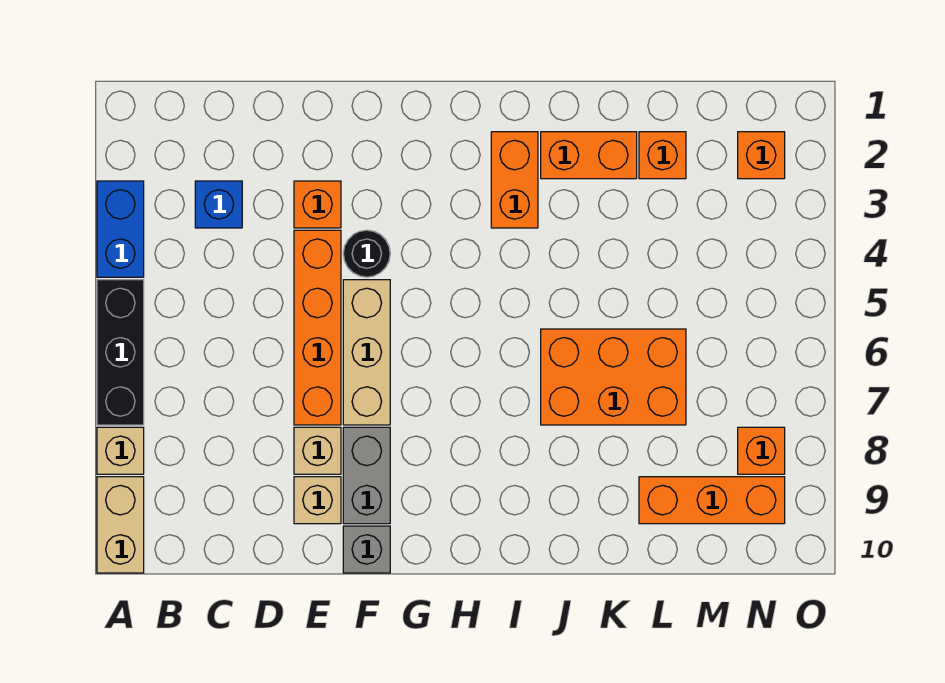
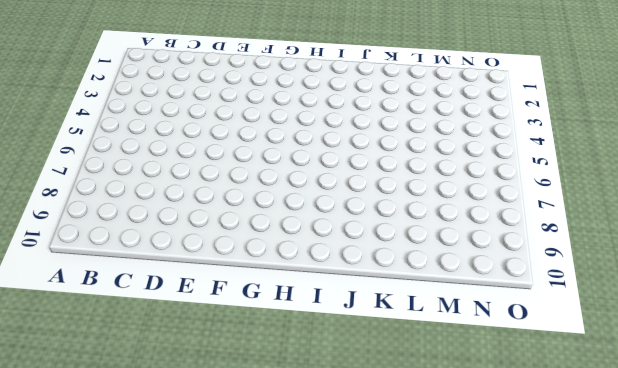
none -> blue brick A3:A4 level 1
none -> black brick A5:A7 level 1
none -> tan brick A8 level 1

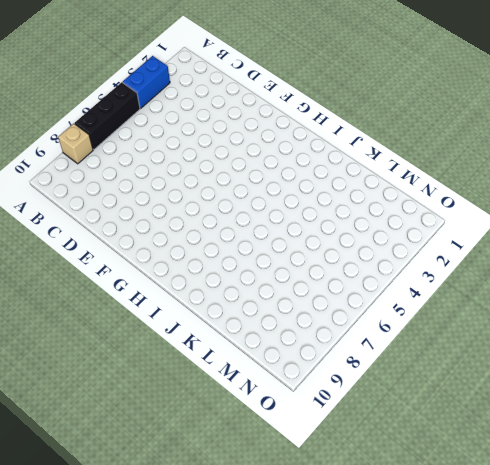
none -> tan brick A9:A10 level 1
none -> blue brick C3 level 1
none -> orange brick E3 level 1

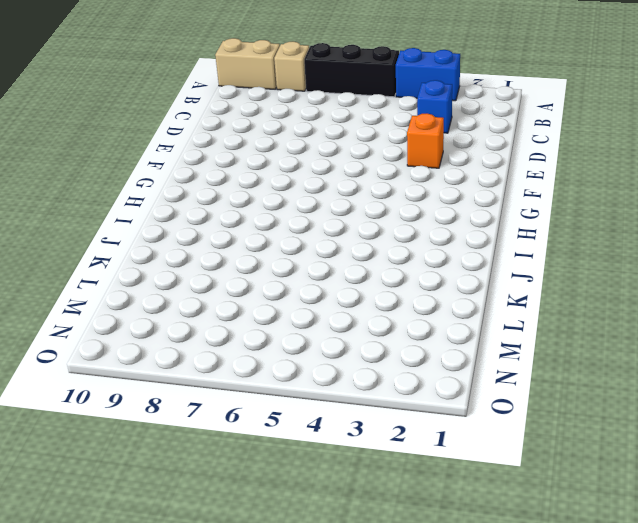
none -> orange brick E4:E7 level 1
none -> tan brick E8 level 1
none -> tan brick E9 level 1

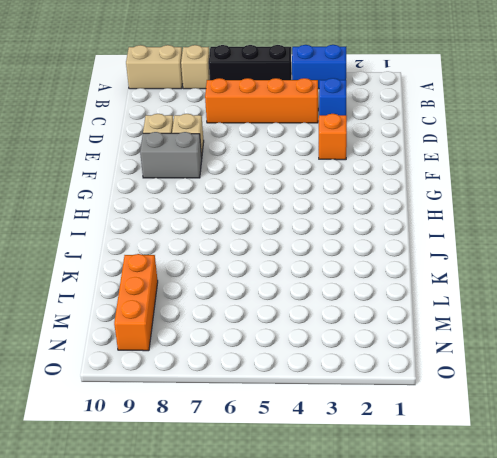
orange brick C4:C7 level 1 -> orange brick E4:E7 level 1
none -> black round brick F4 level 1
none -> tan brick F5:F7 level 1
none -> grey brick F10 level 1

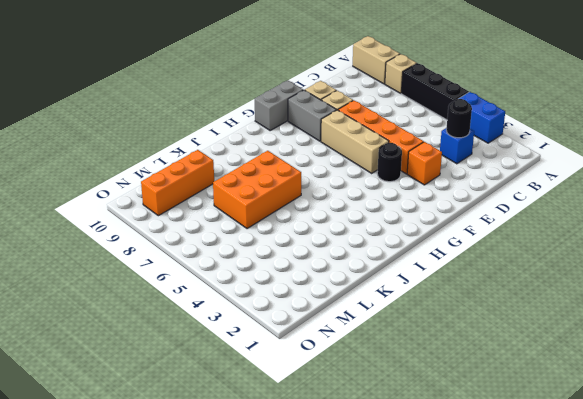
black round brick C3 level 2 -> none
grey brick F10:G10 level 1 -> grey brick F10 level 1
none -> orange brick I2:I3 level 1
none -> orange brick J2:K2 level 1
none -> orange brick L2 level 1

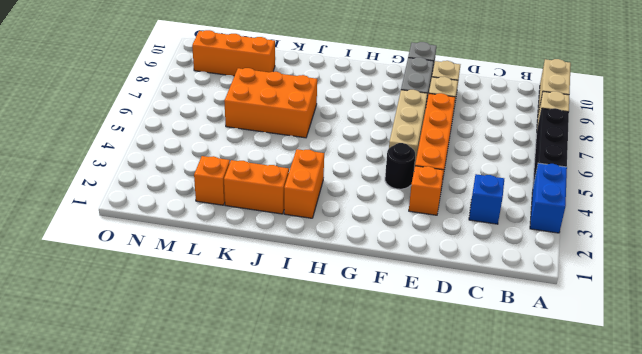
none -> orange brick N2 level 1
none -> orange brick N8 level 1

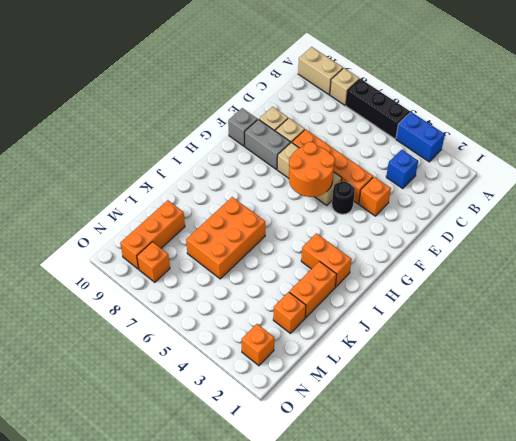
orange round brick F5:G6 level 2 -> none

